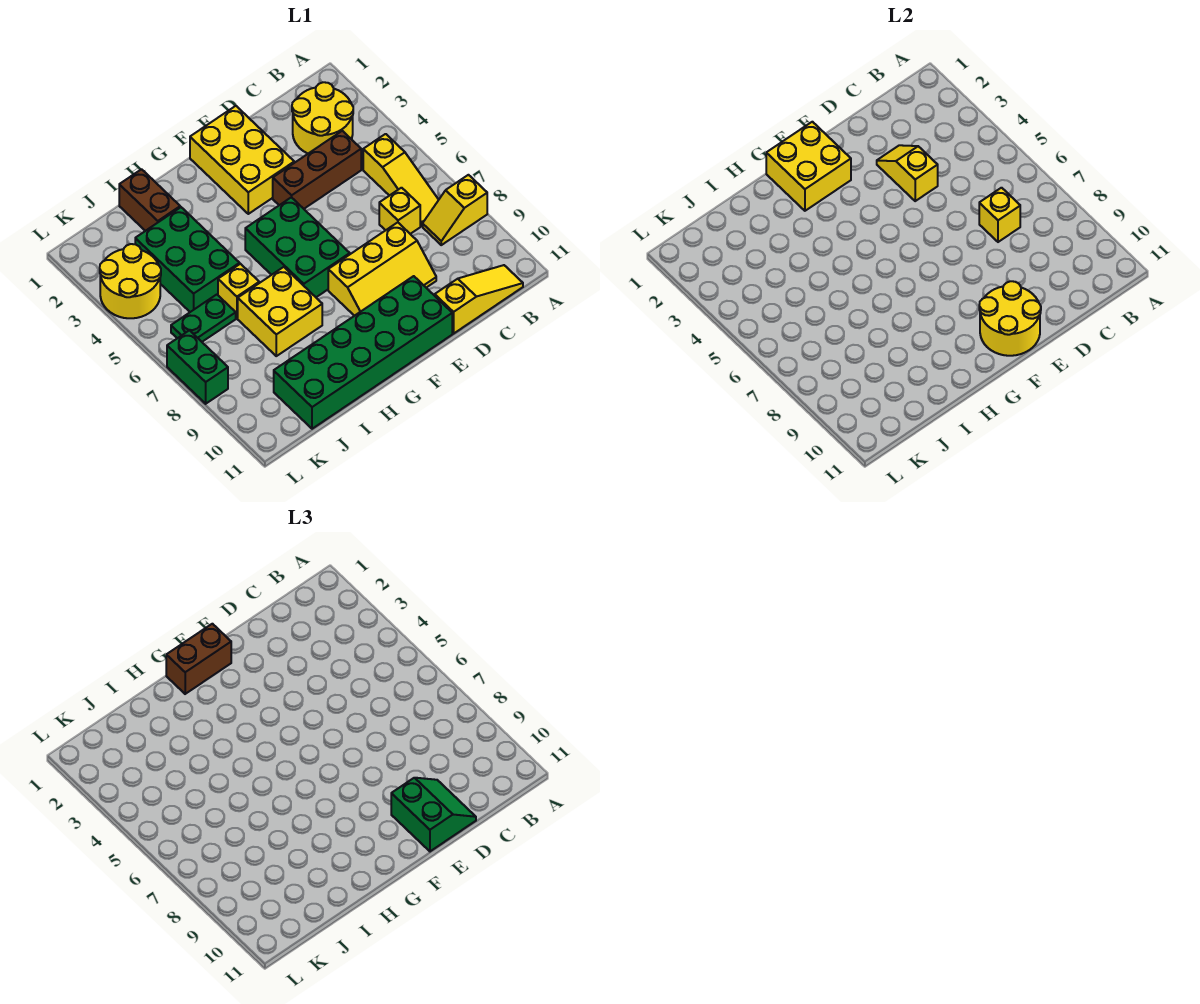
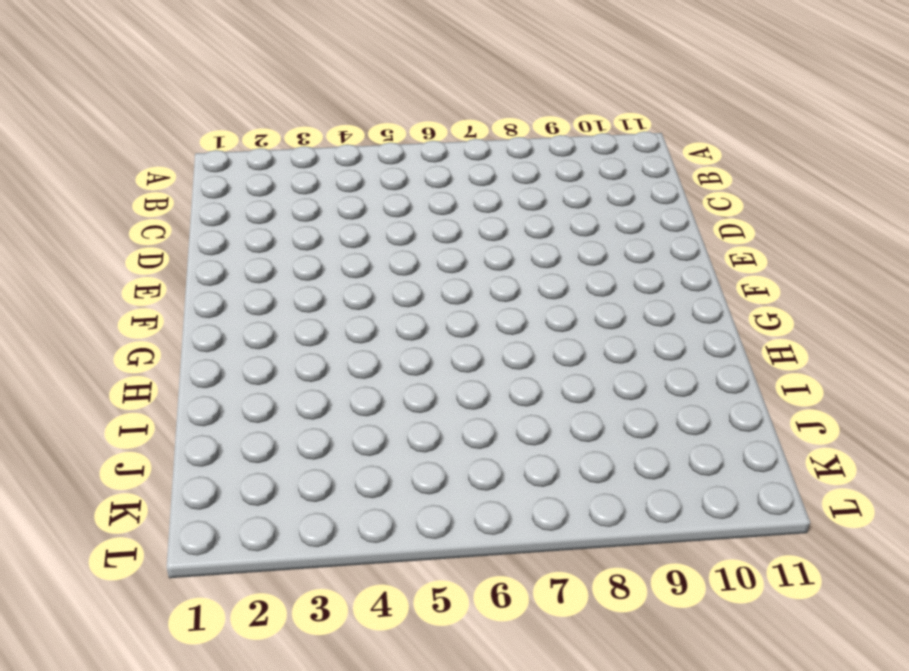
none -> yellow slope A8:B8 level 1 top A
none -> yellow round brick B2:C3 level 1
none -> yellow slope B5:B7 level 1 top 5

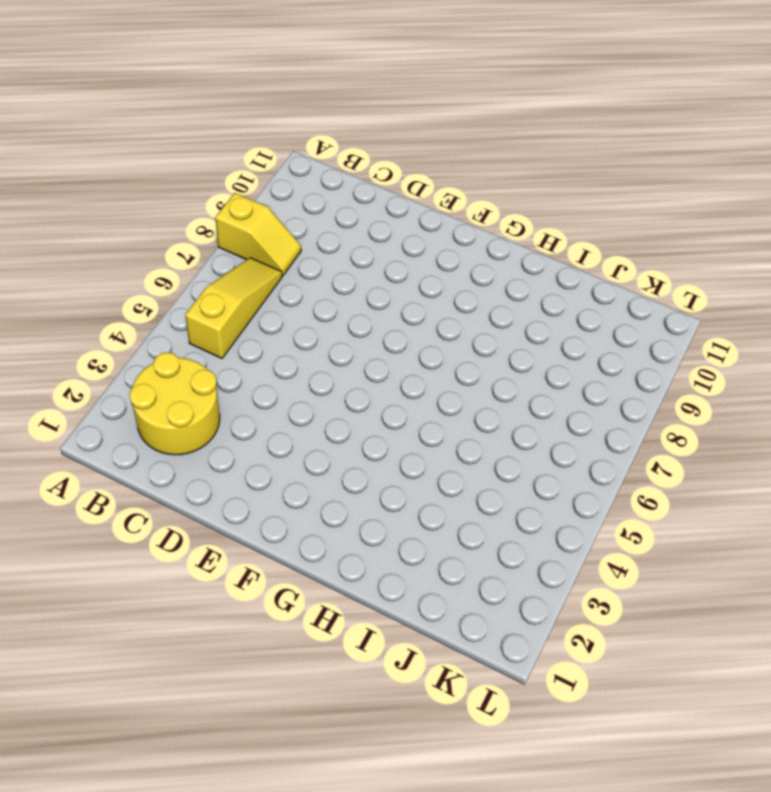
none -> yellow slope B11:D11 level 1 top D
none -> brown brick C4:E4 level 1
none -> yellow brick C7 level 1

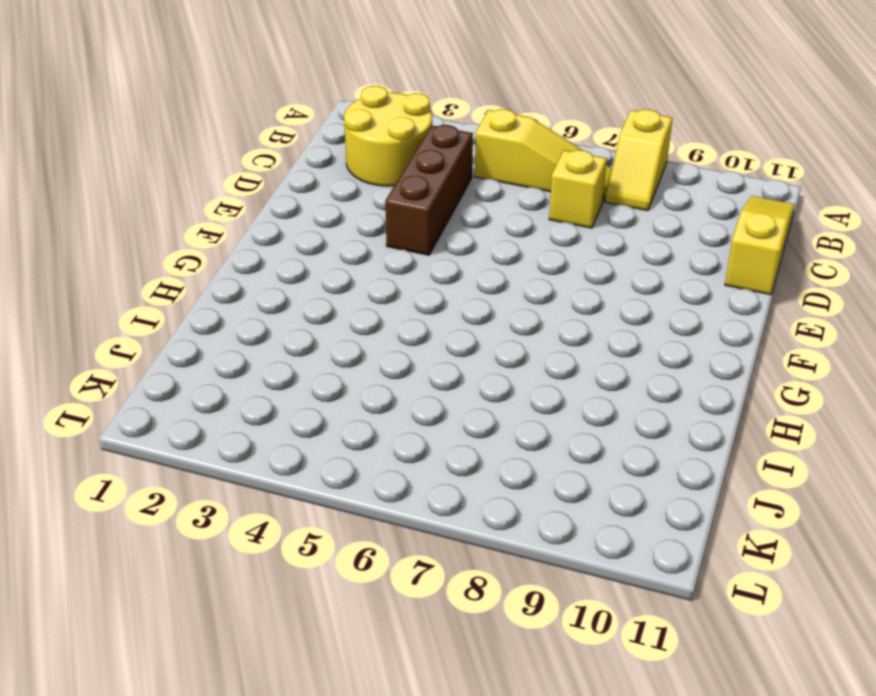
none -> yellow slope D8:F9 level 1 top 8
none -> yellow brick E1:F3 level 1
none -> green brick E10:J11 level 1

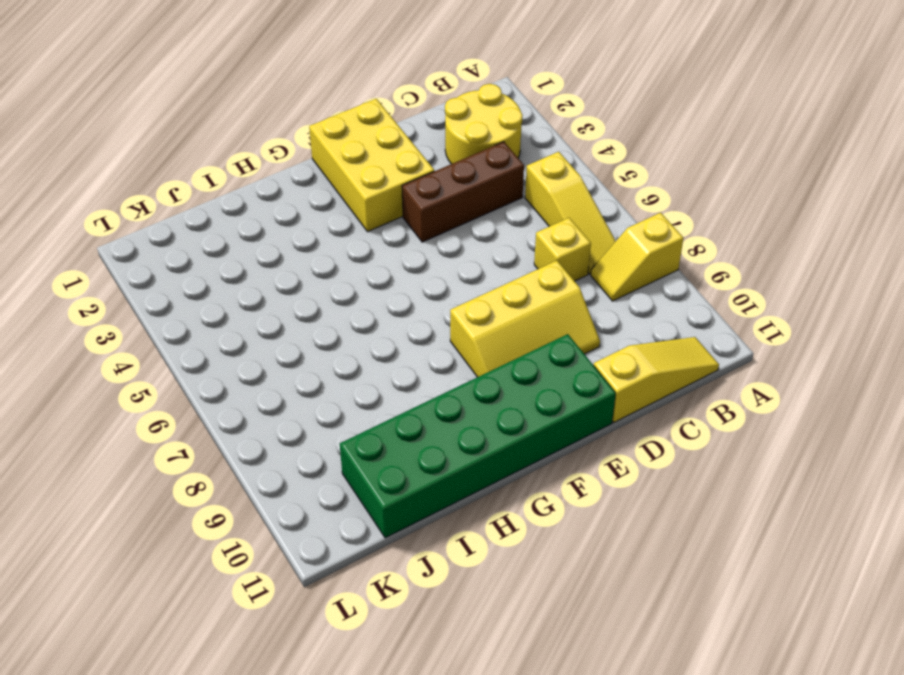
none -> green brick F5:G7 level 1
none -> yellow brick H7:I8 level 1
none -> brown brick I1:I2 level 1

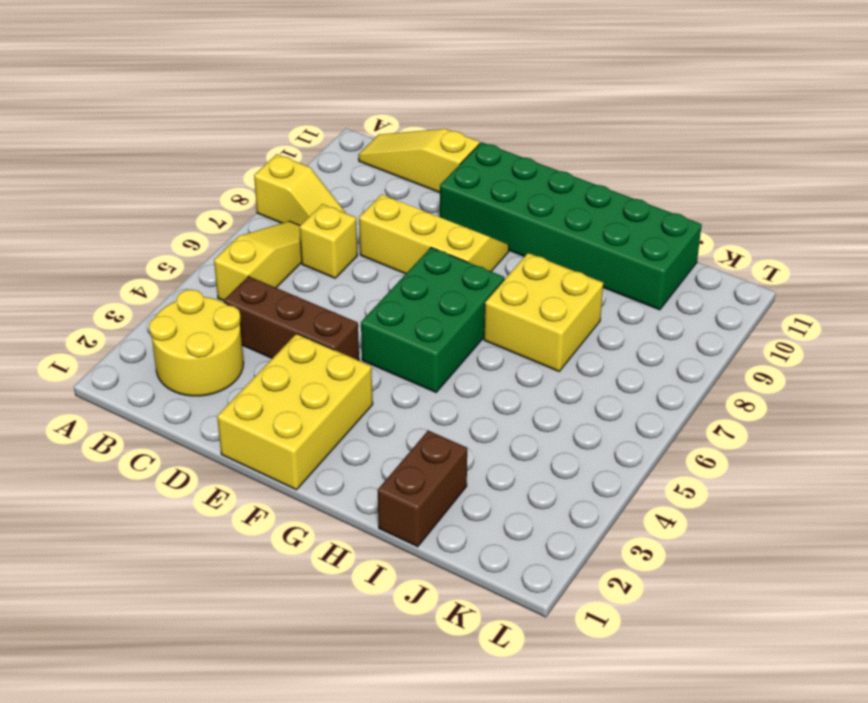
none -> green brick I3:J5 level 1
none -> yellow brick I6 level 1
none -> green plate J6:K6 level 1

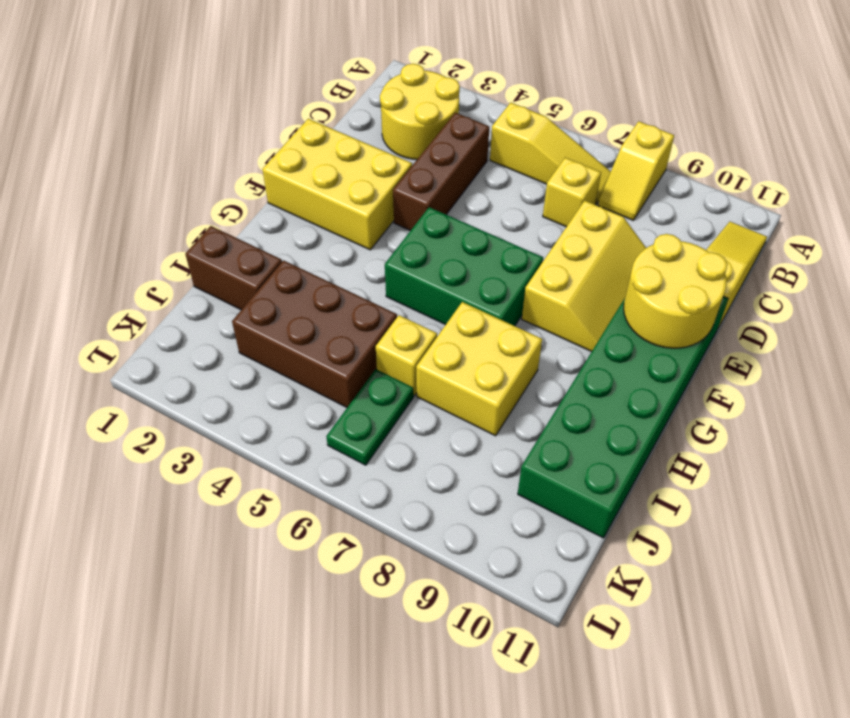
brown brick I3:J5 level 1 -> green brick I3:J5 level 1
none -> yellow round brick K3:L4 level 1
none -> green brick L7:L8 level 1
none -> yellow brick C7 level 2

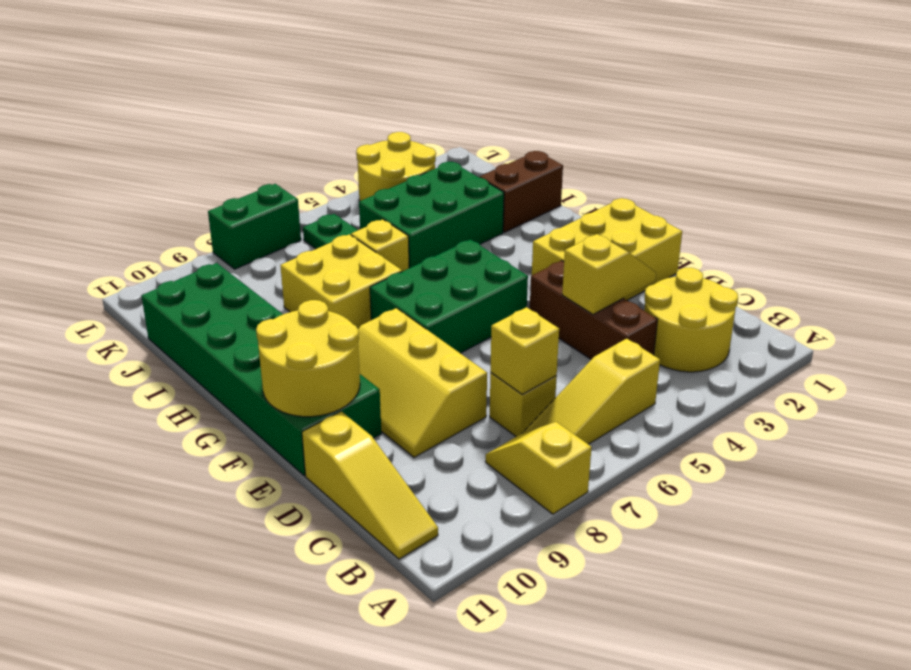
none -> yellow brick F1:G2 level 2
none -> green slope D10:E11 level 3 top E
none -> brown brick F1:G1 level 3

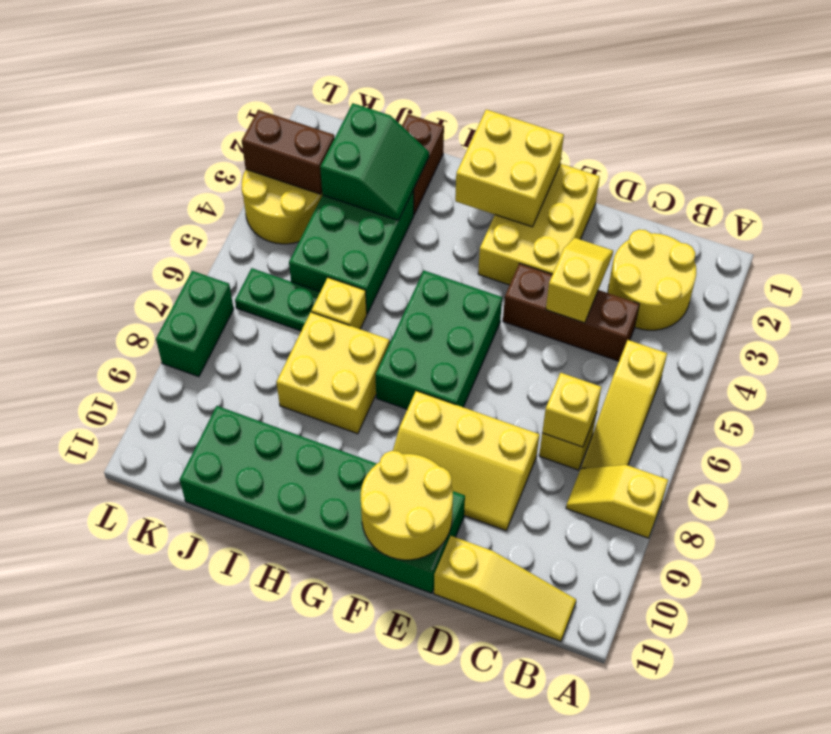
green slope I2:J3 level 2 top J -> green slope D10:E11 level 3 top E
brown brick K3:L3 level 2 -> brown brick F1:G1 level 3

